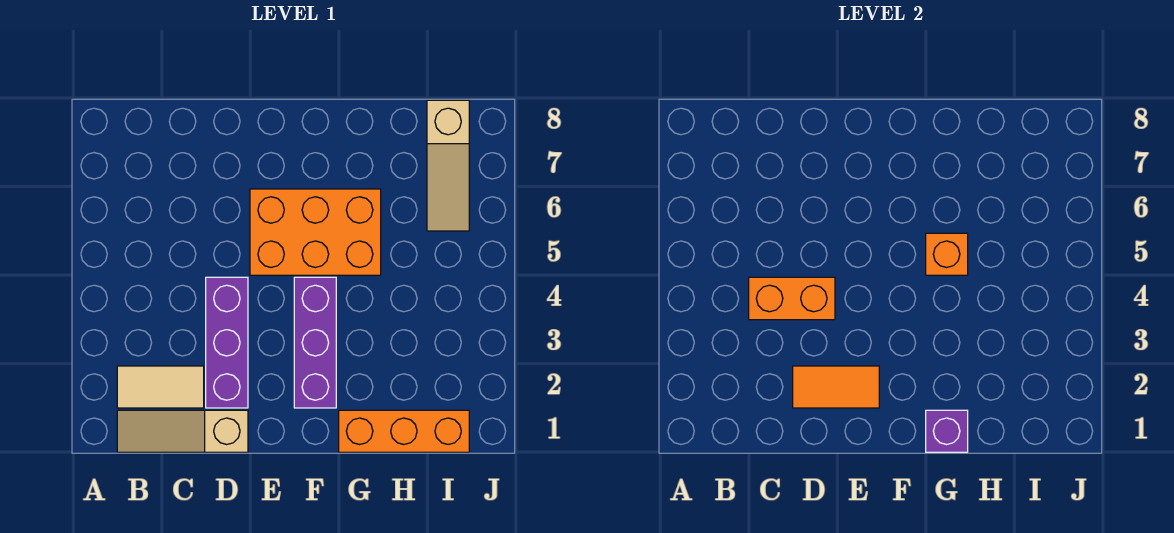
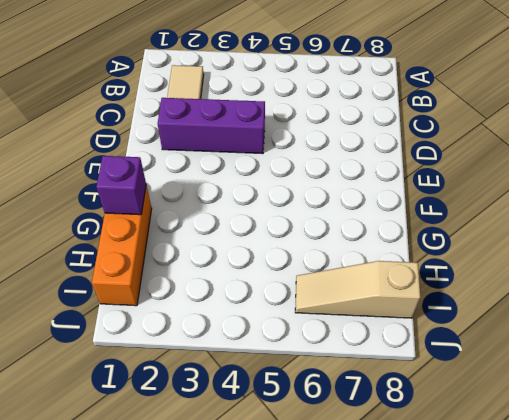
none -> tan slope B1:D1 level 1 top D
none -> orange brick E5:G6 level 1

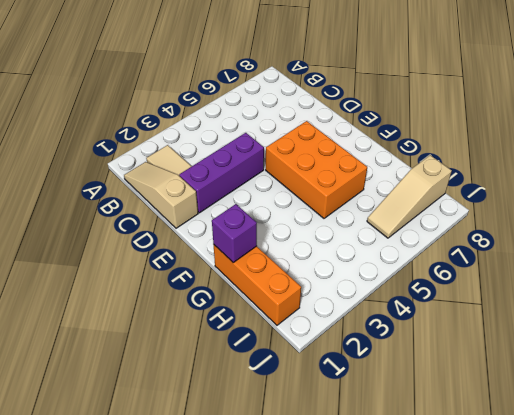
none -> purple brick F2:F4 level 1
none -> orange brick C4:D4 level 2

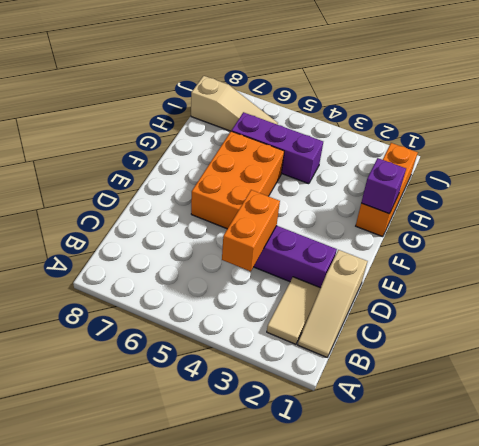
purple brick H4:H6 level 1 -> purple brick F2:F4 level 1
none -> orange tile D2:E2 level 2
none -> orange brick G5 level 2

